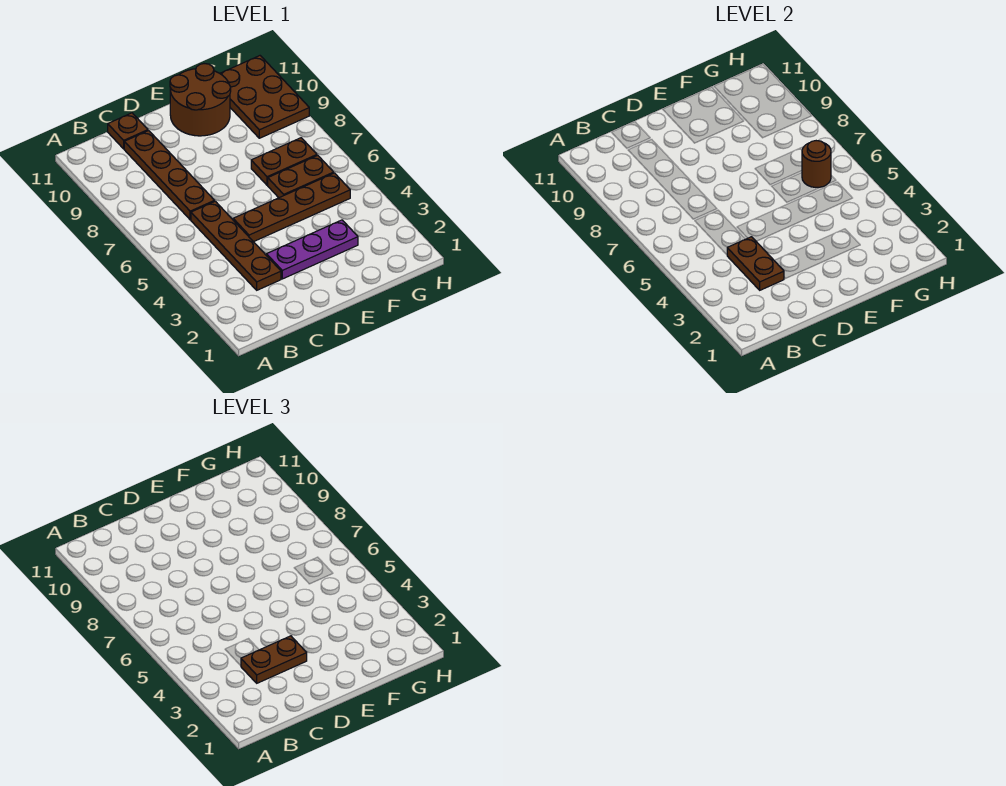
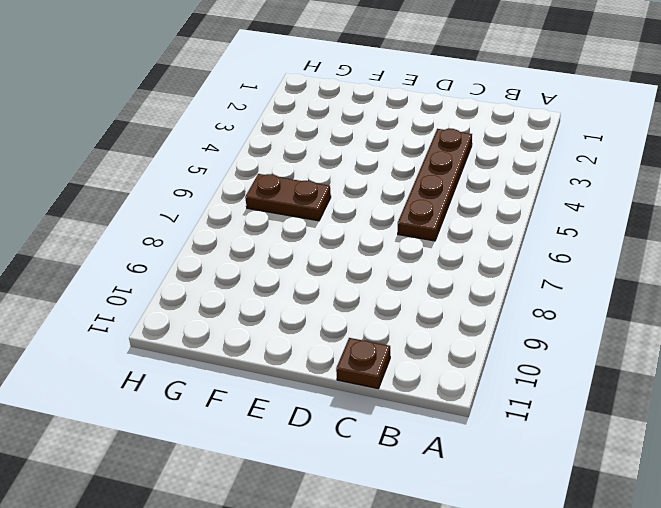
none -> brown plate C7:C10 level 1
none -> purple plate D3:F3 level 1
none -> brown plate D5:G5 level 1

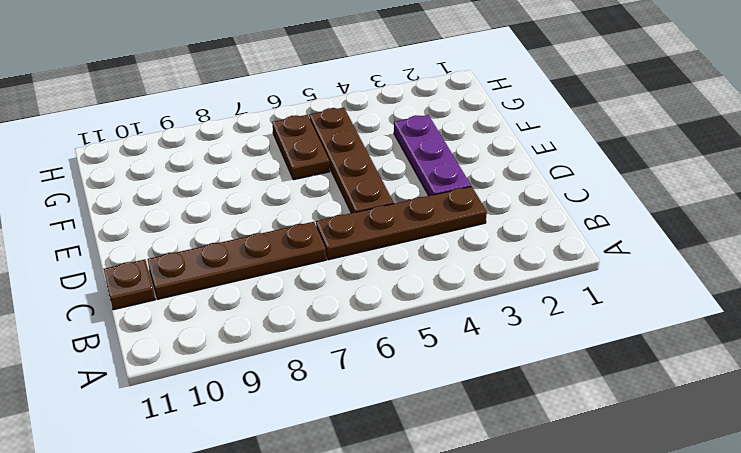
none -> brown round brick E10:F11 level 1
none -> brown plate F7:G7 level 1
none -> brown plate G9:H11 level 1

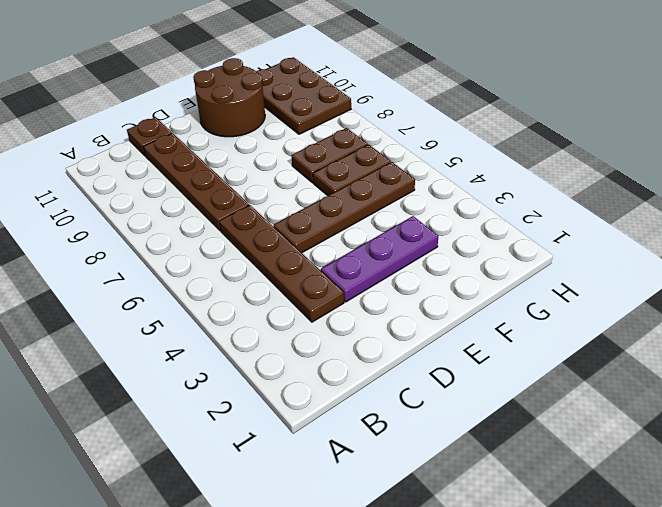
none -> brown plate C3:C4 level 2
none -> brown round brick G6 level 2
none -> brown plate C3:D3 level 3

